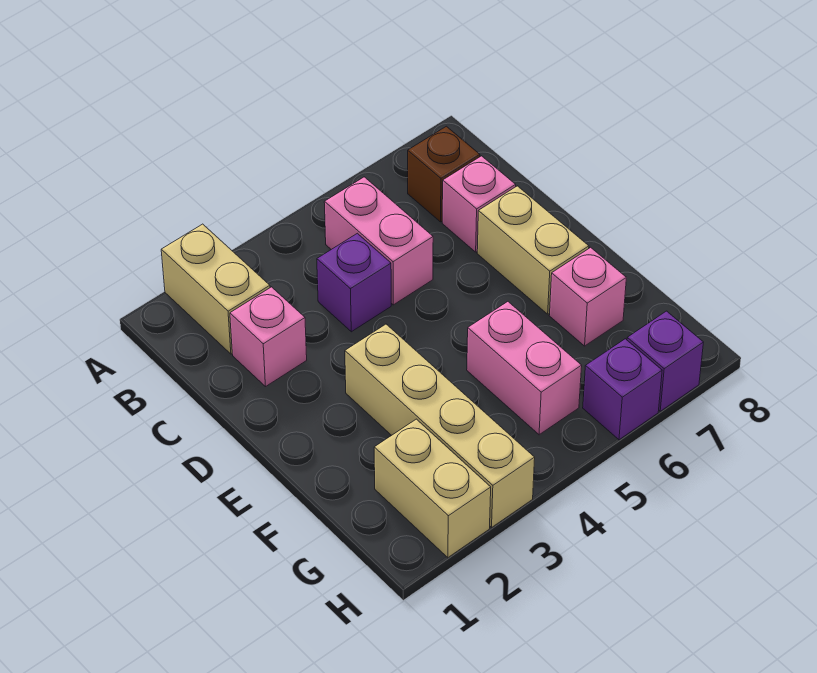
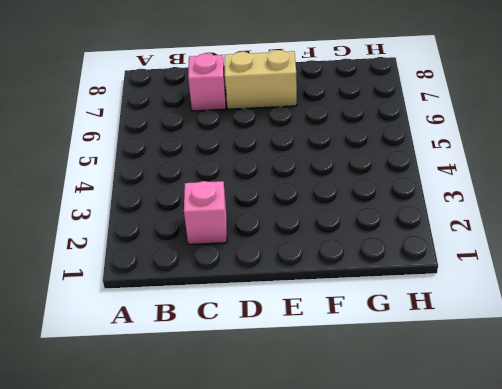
none -> tan brick A2:B2 level 1
none -> pink brick B5:C5 level 1
none -> brown brick B7 level 1

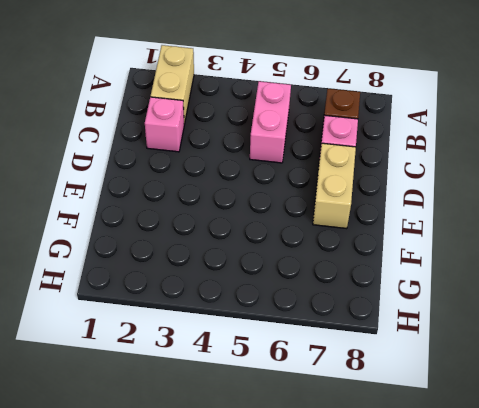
none -> purple brick C4 level 1
none -> tan brick E3:H3 level 1
none -> pink brick F5:G5 level 1

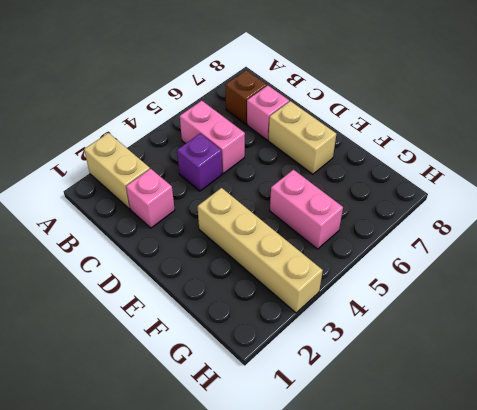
none -> pink brick F7 level 1
none -> tan brick G2:H2 level 1
none -> purple brick H6 level 1

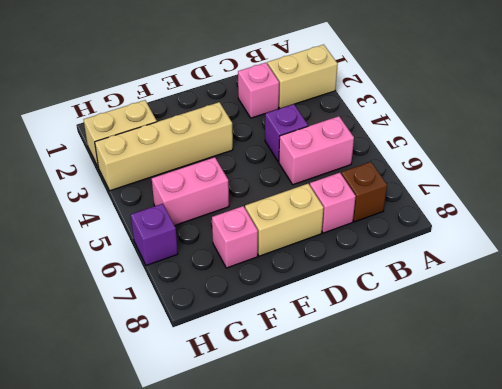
none -> purple brick H7 level 1

